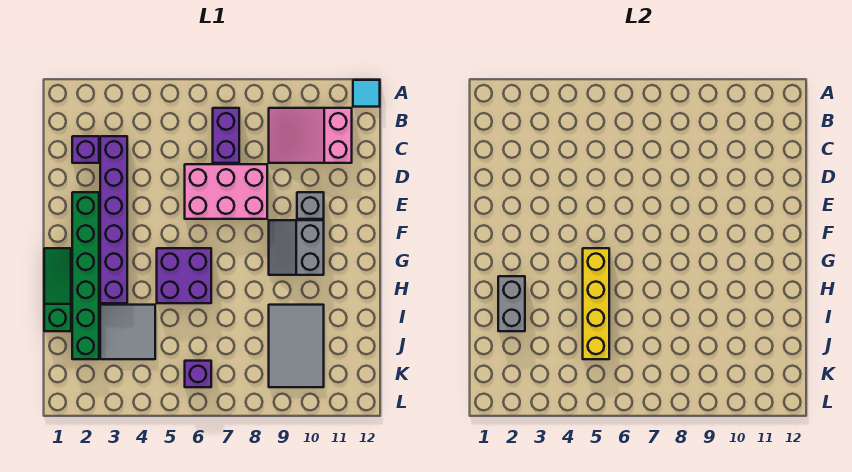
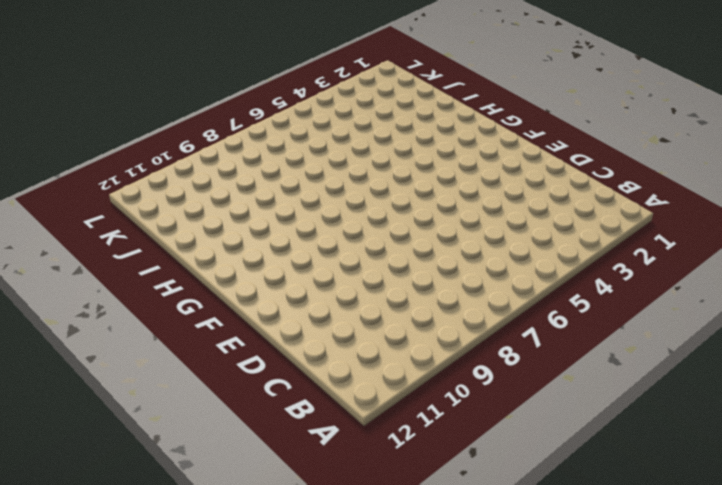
none -> cyan tile A12 level 1
none -> purple brick B7:C7 level 1
none -> pink slope B9:C11 level 1 top 11

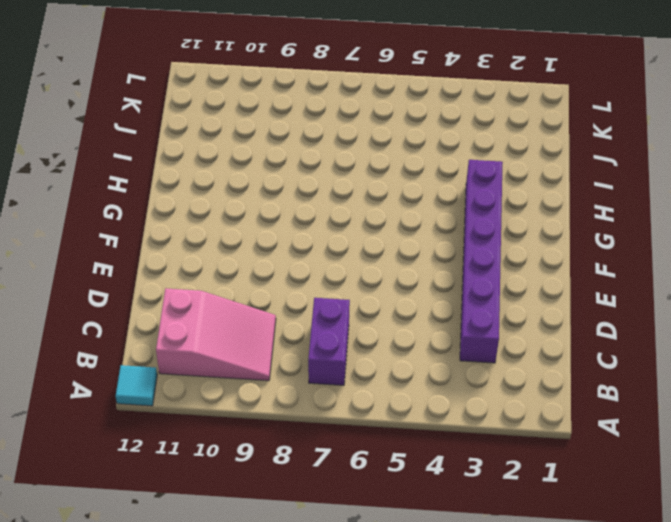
none -> purple brick C2 level 1
none -> pink brick D6:E8 level 1
none -> green brick E2:J2 level 1

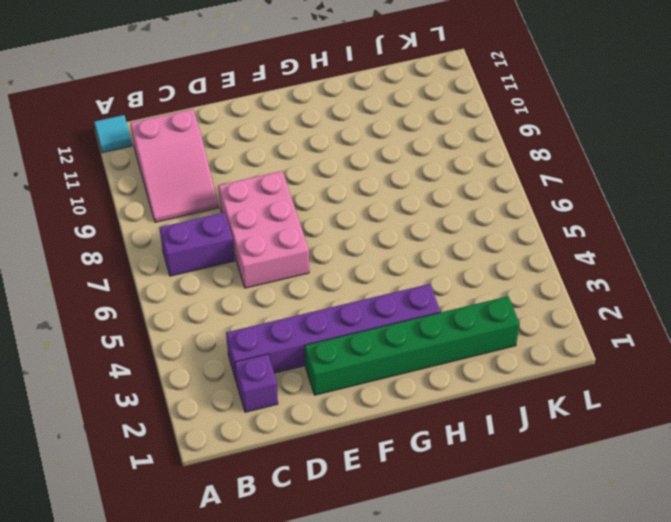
none -> grey brick E10 level 1
none -> grey slope F9:G10 level 1 top 10
none -> green slope G1:I1 level 1 top I

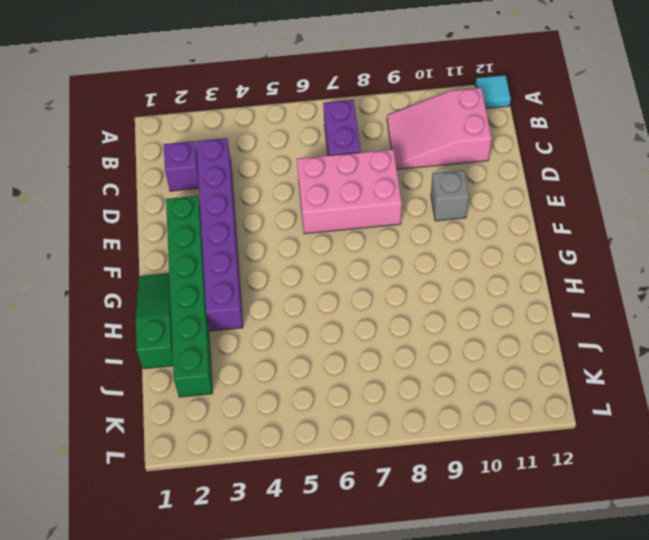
none -> grey slope F9:G10 level 1 top 10
none -> purple brick G5:H6 level 1
none -> grey tile I3:J4 level 1

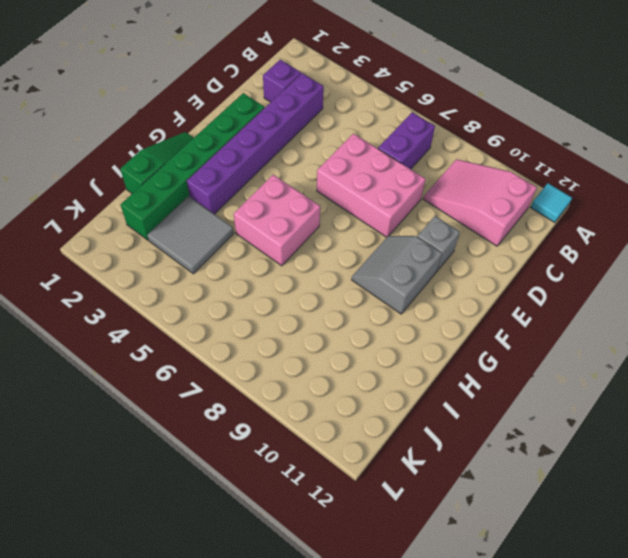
pink brick G5:H6 level 1 -> purple brick G5:H6 level 1
none -> grey tile I9:K10 level 1
none -> purple brick K6 level 1
none -> yellow brick G5:J5 level 2

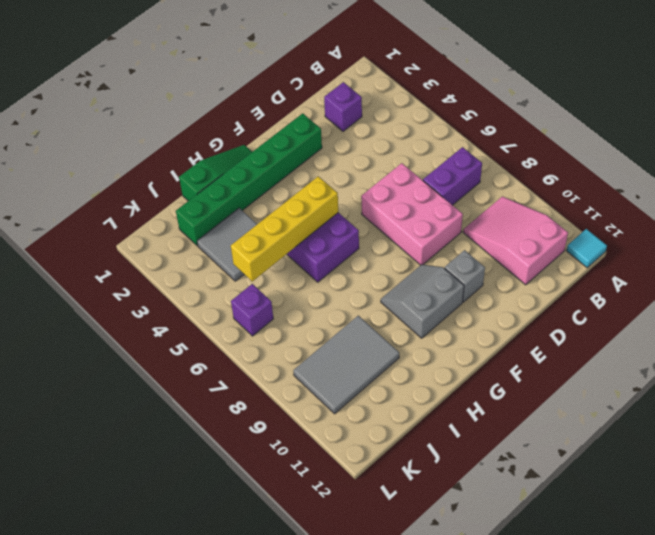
none -> purple brick C3:H3 level 1
none -> grey brick H2:I2 level 2

